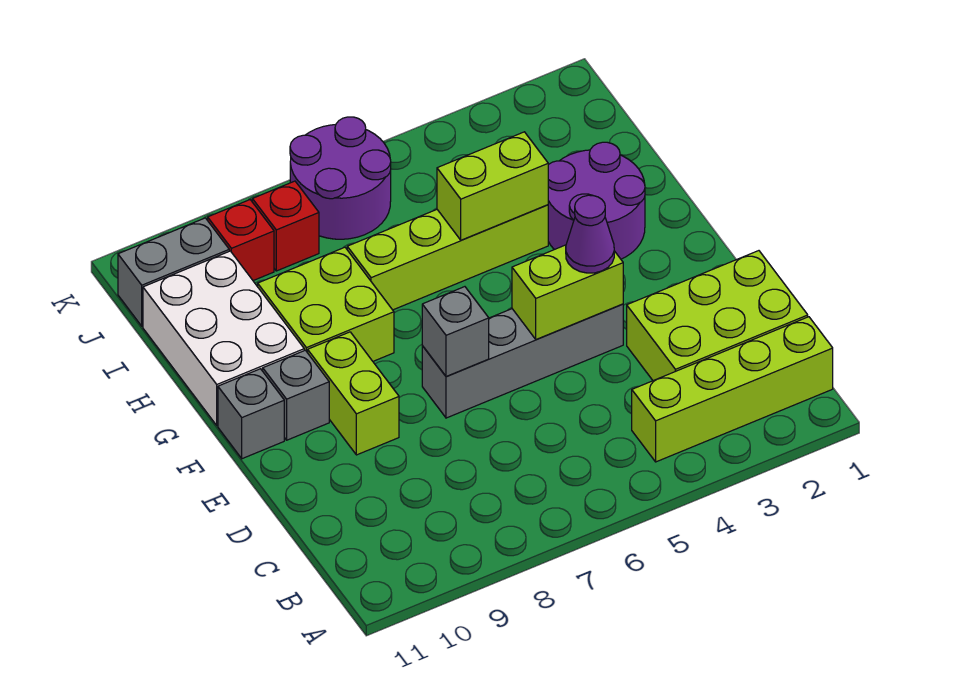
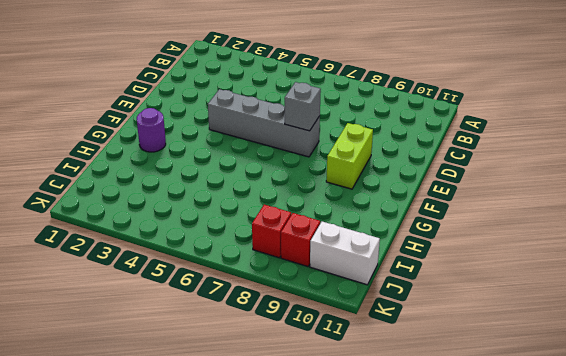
purple round brick G2 level 1 -> purple round brick G2:H3 level 1
white brick J10:J11 level 1 -> grey brick J10:J11 level 1
none -> lime brick B1:B4 level 1
none -> lime brick C1:D3 level 1
none -> grey brick F10 level 1

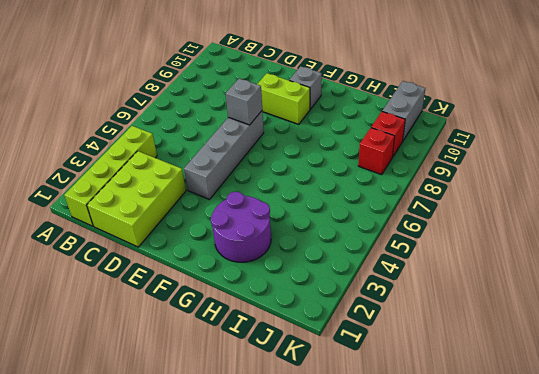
none -> grey brick F11 level 1
none -> lime brick G8:H9 level 1
none -> white brick G10:I11 level 1

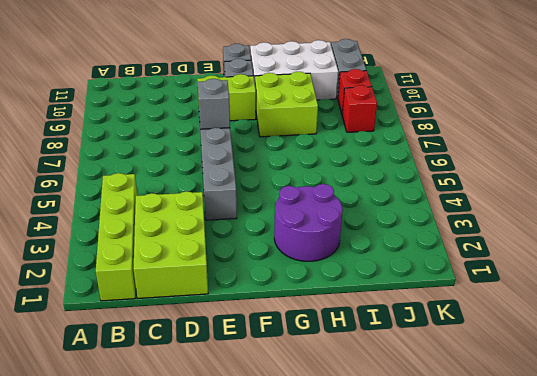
none -> lime brick H4:H7 level 1
none -> purple round brick J6:K7 level 1
none -> lime brick E4:E5 level 2

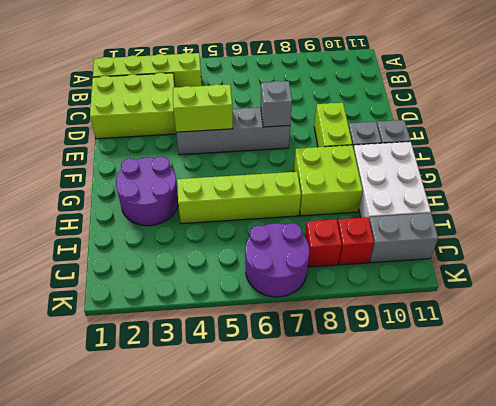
none -> lime brick H4:H5 level 2
none -> purple cone E4 level 3

